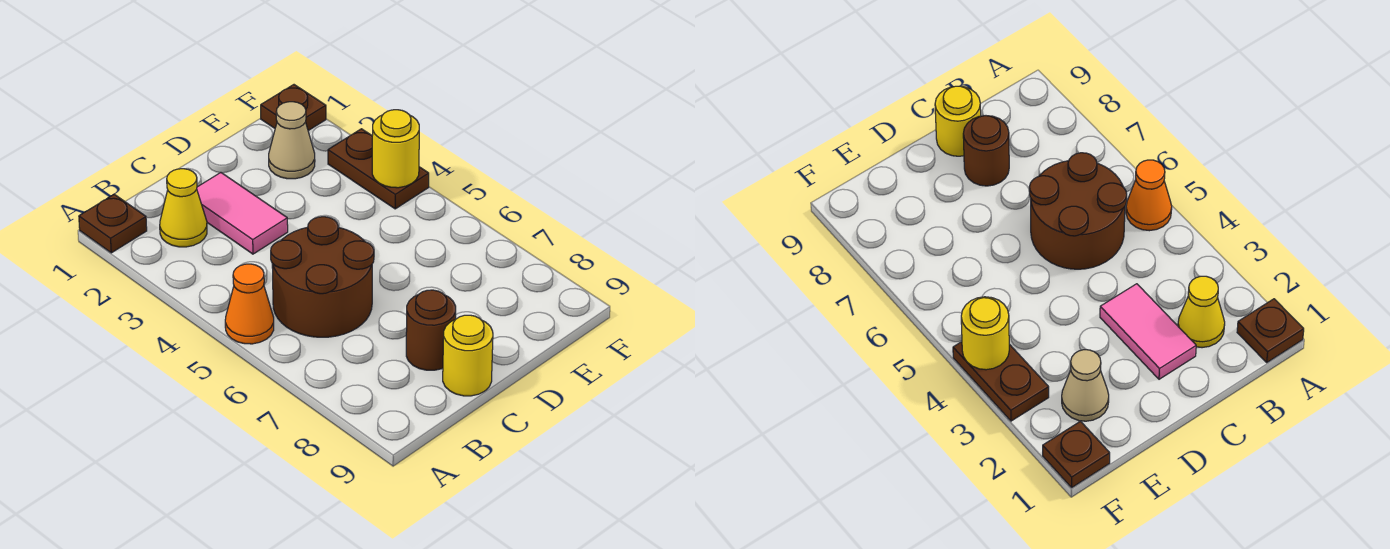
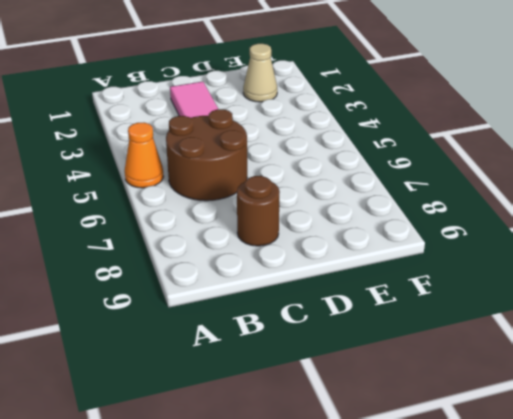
none -> brown plate A1 level 1
none -> yellow cone B2 level 1

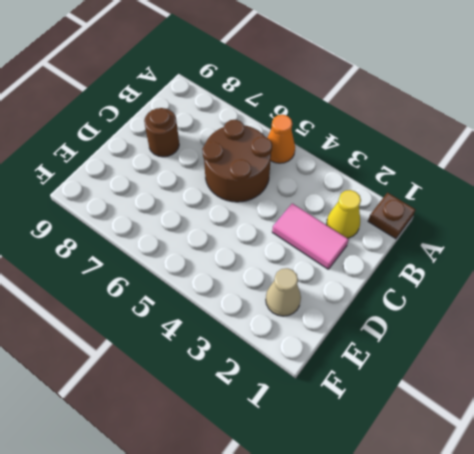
none -> yellow round brick C9 level 1
none -> brown plate F1 level 1

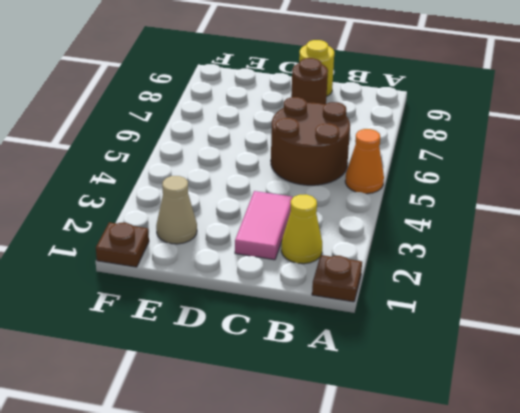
none -> brown plate F3:F4 level 1
none -> yellow round brick F4 level 2

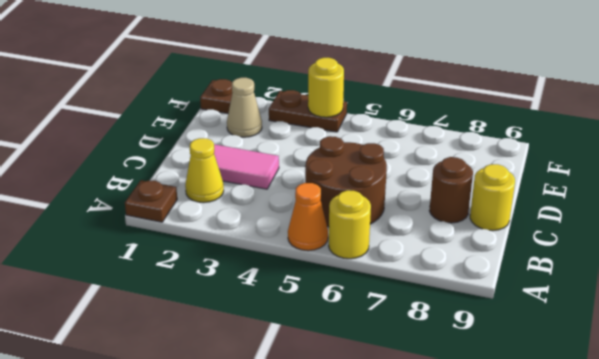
yellow round brick A6 level 1 -> none

